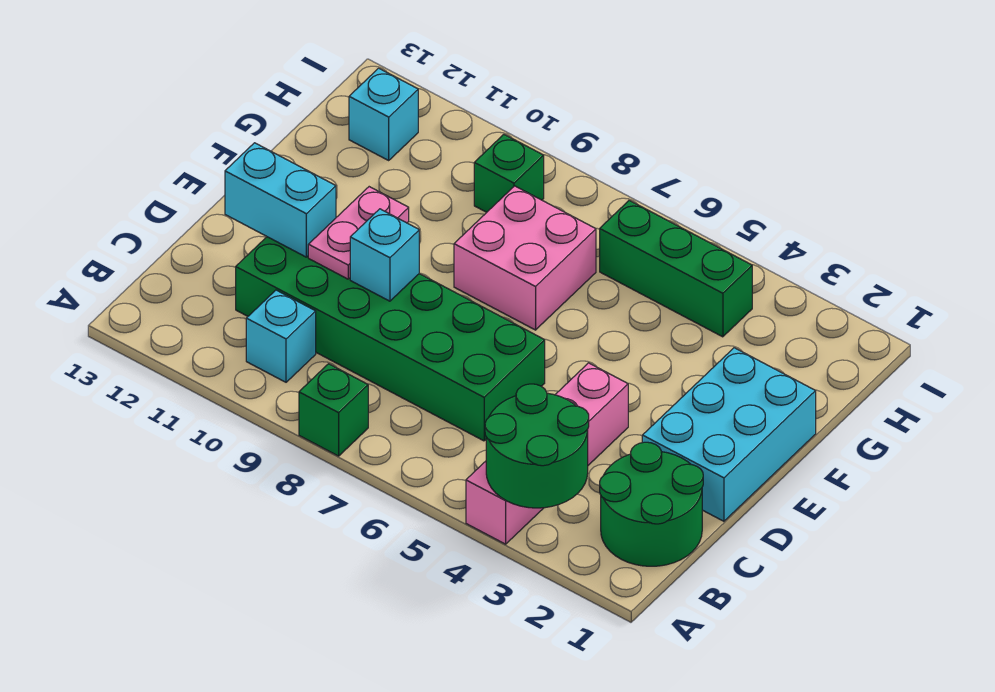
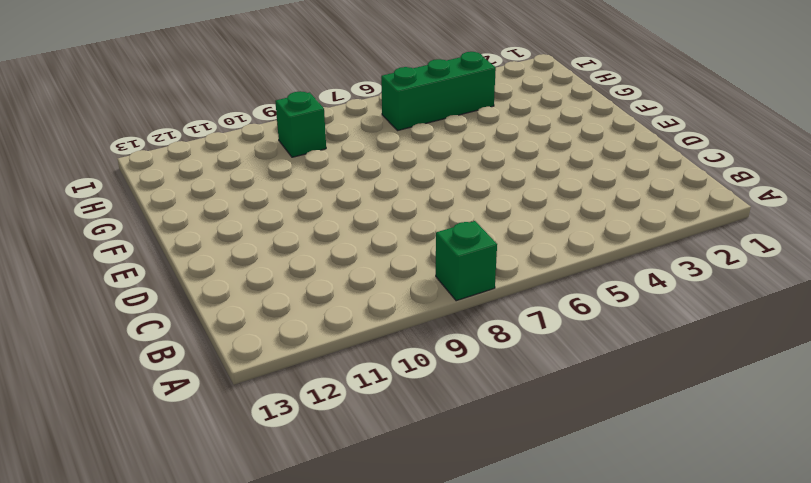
none -> pink brick A4:D4 level 1
none -> green round brick B1:C2 level 1
none -> cyan brick B10 level 1

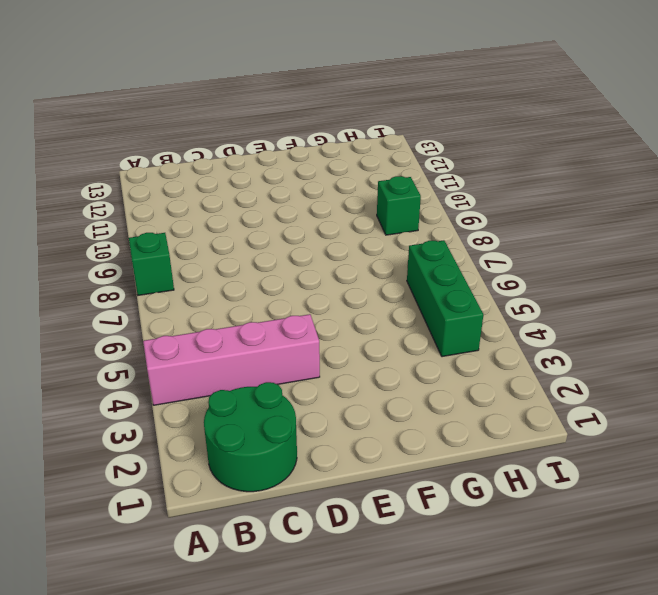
none -> cyan brick B10 level 1
none -> green brick C6:D11 level 1
none -> cyan brick D1:F2 level 1

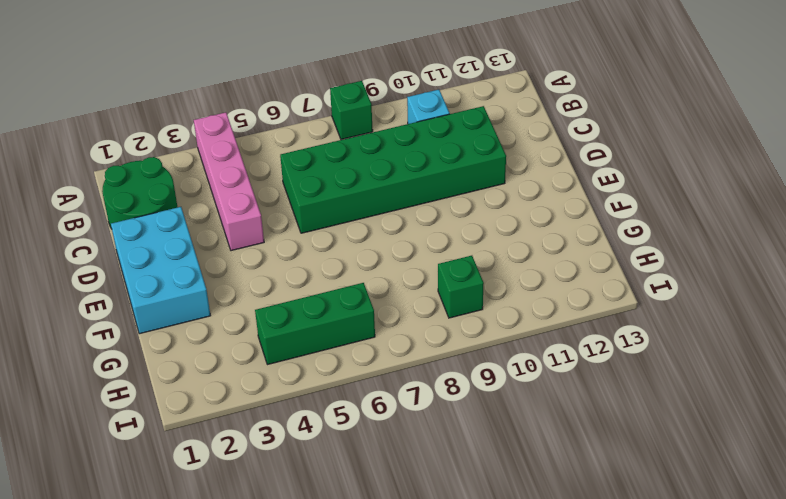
none -> pink brick F7:G8 level 1
none -> cyan brick H12 level 1
none -> green round brick A3:B4 level 2

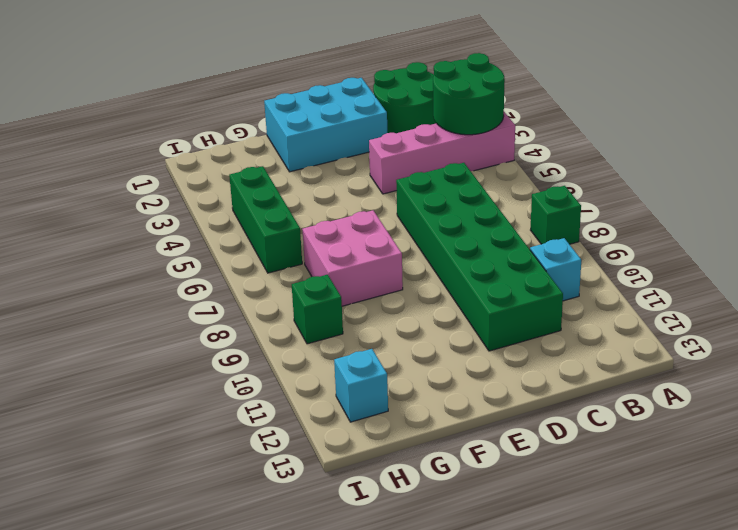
none -> cyan brick D9 level 2
none -> pink plate D10:E10 level 2
none -> cyan brick D11:D12 level 2

